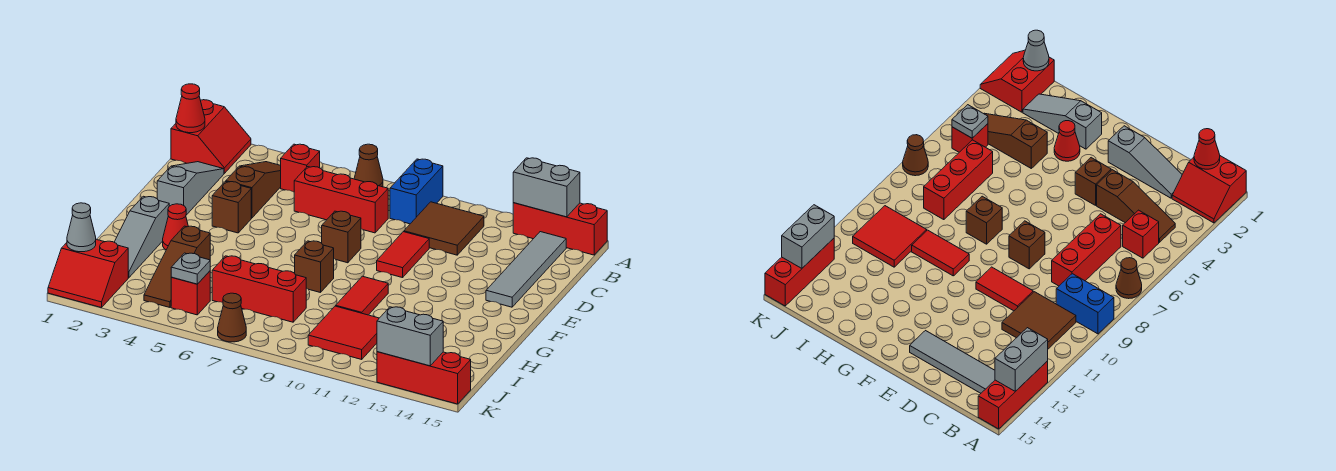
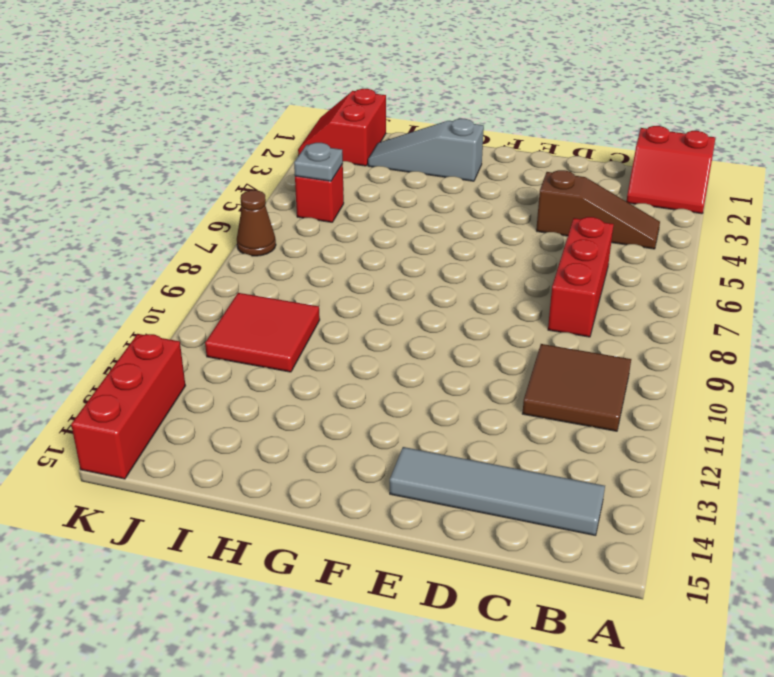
none -> brown cone A7 level 1
none -> blue brick A9:B9 level 1
none -> red brick A13:A15 level 1

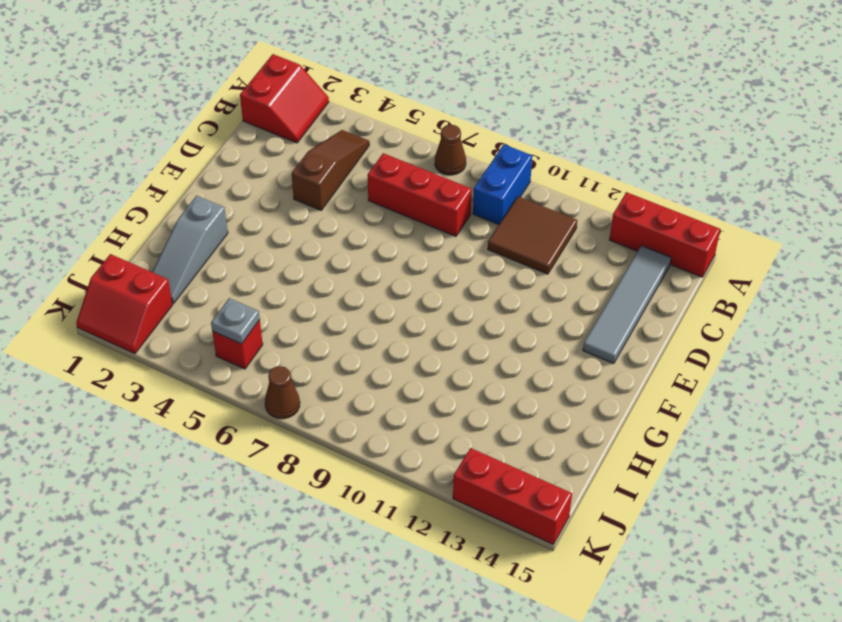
none -> red brick B5 level 1
none -> grey slope C2:E2 level 1 top E
none -> red tile D10:E10 level 1

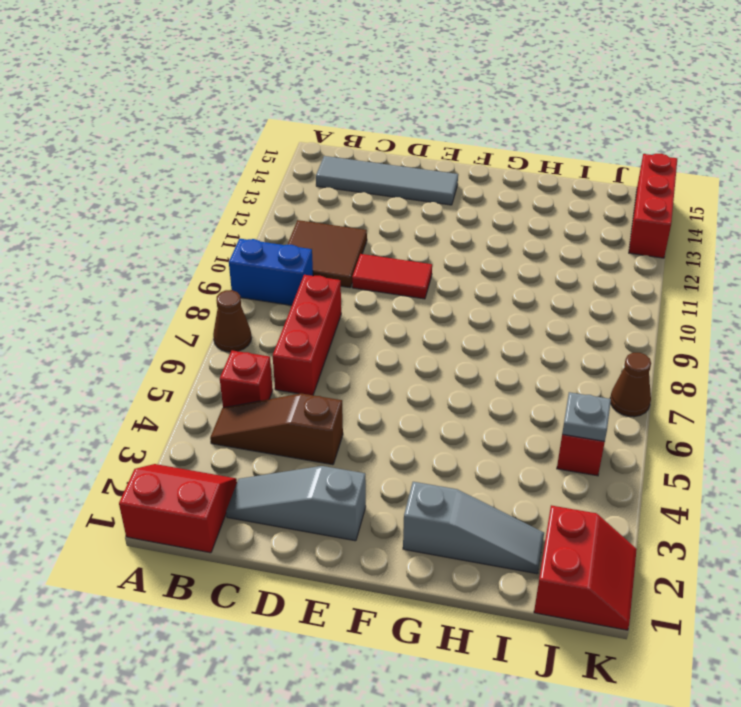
none -> red brick A13:A15 level 1
none -> brown brick E4 level 1
none -> brown brick E8 level 1

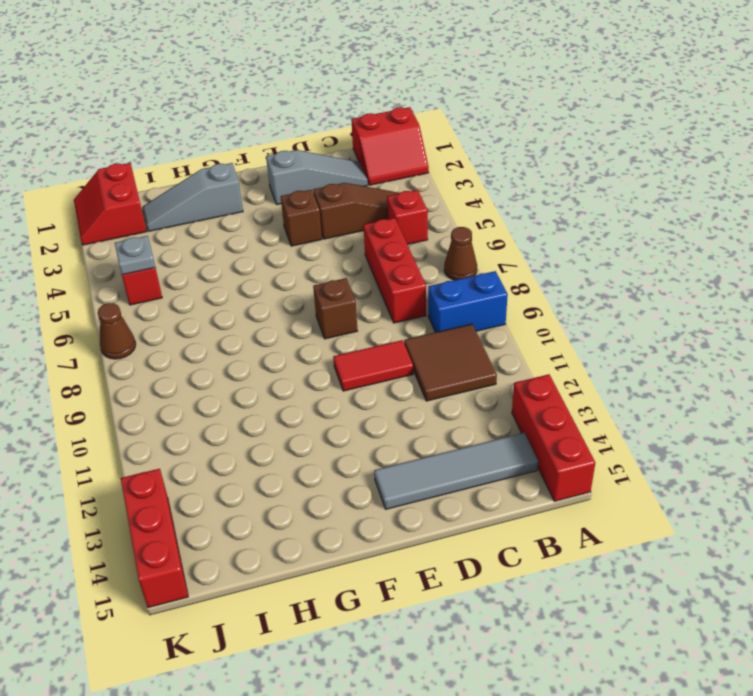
none -> red cone G3 level 1
none -> brown brick G8 level 1
none -> red tile G10:H10 level 1

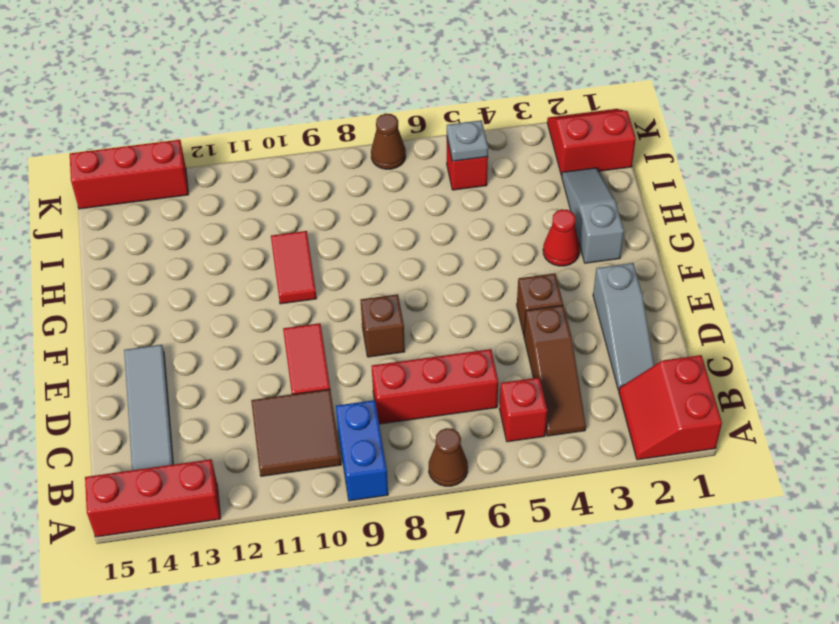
none -> brown brick G8 level 1
none -> brown slope H4:J4 level 1 top H
none -> red brick I6:I8 level 1

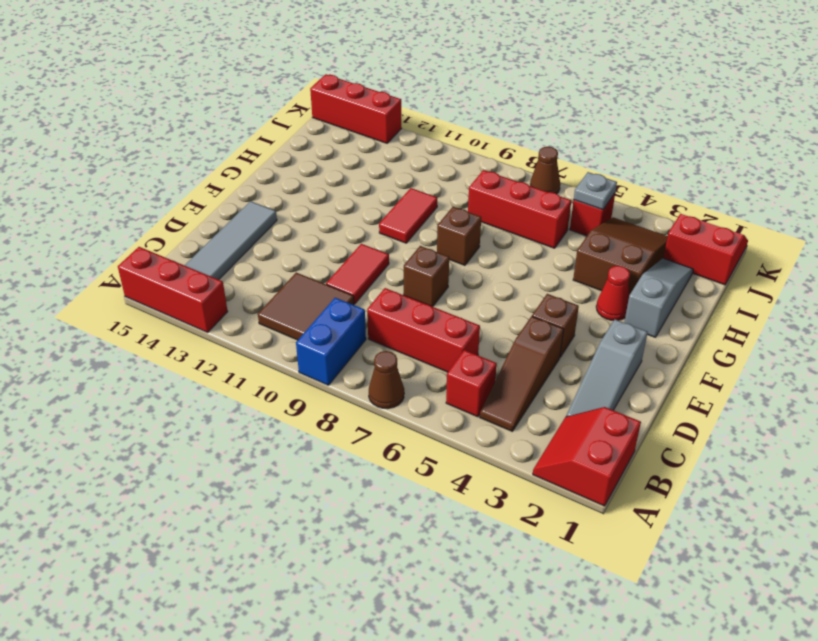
brown slope H3:J4 level 1 top H -> brown slope H4:J4 level 1 top H
none -> red tile I10:J11 level 1
none -> grey brick A13:A14 level 2
none -> red cone B1 level 2

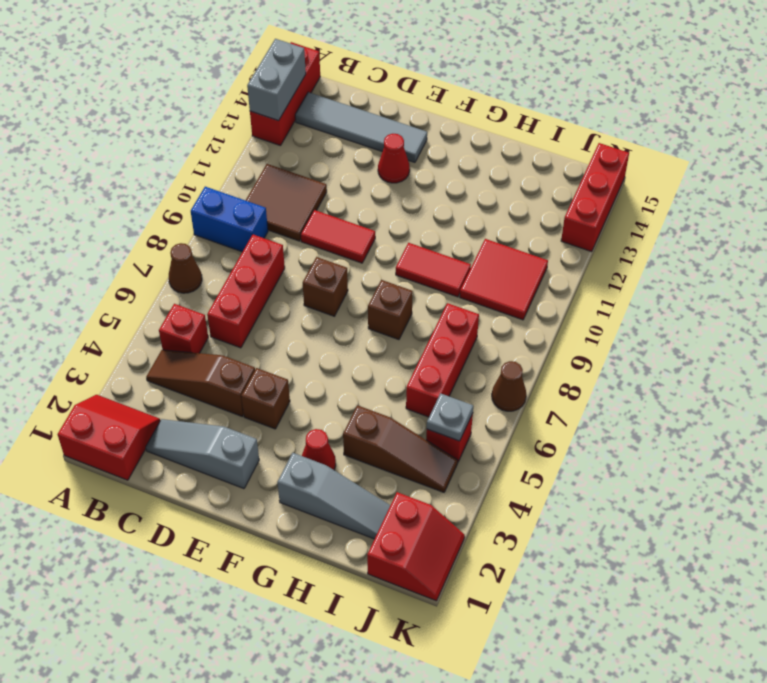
red cone E13 level 1 -> red cone B1 level 2
none -> grey cone J1 level 2
none -> grey brick K13:K14 level 2

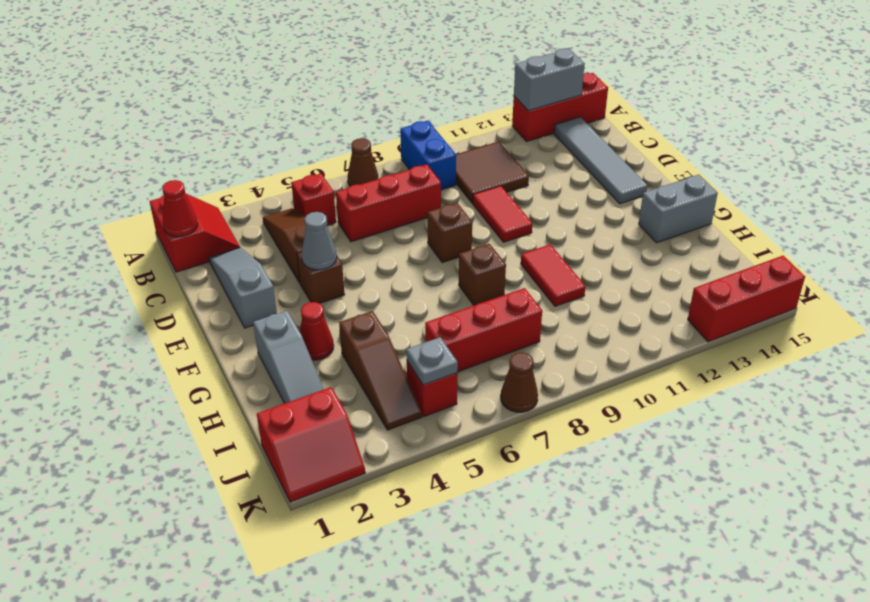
grey cone E4 level 2 -> grey cone J1 level 2
grey brick G14:G15 level 1 -> grey brick K13:K14 level 2
none -> red tile I10:J11 level 1

